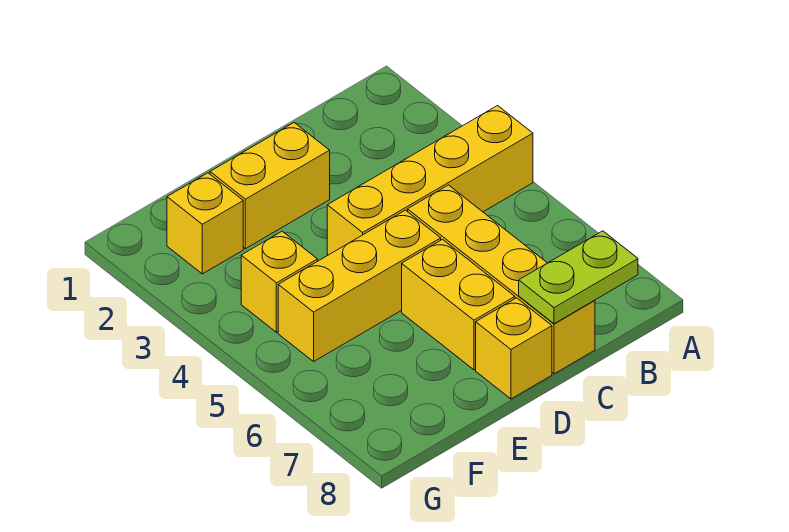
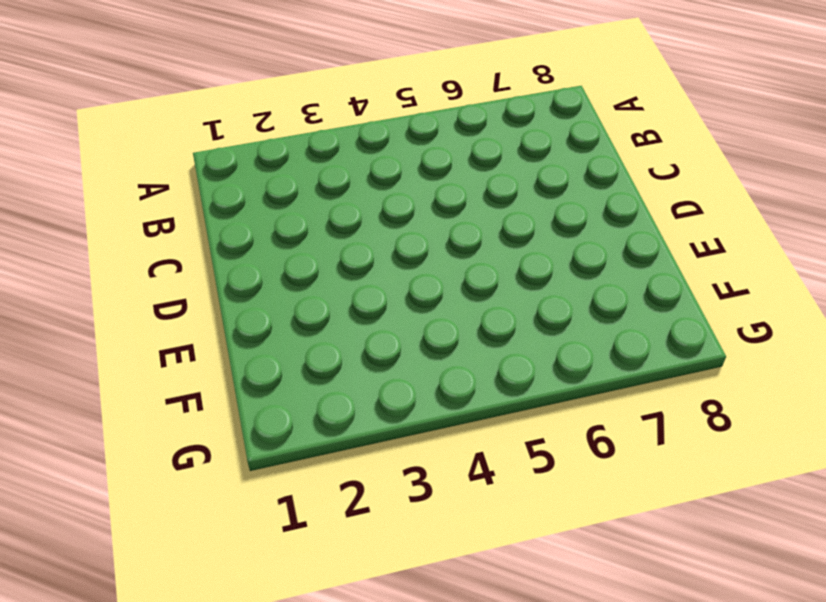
none -> yellow brick A4:D4 level 1
none -> yellow brick C5:C8 level 1

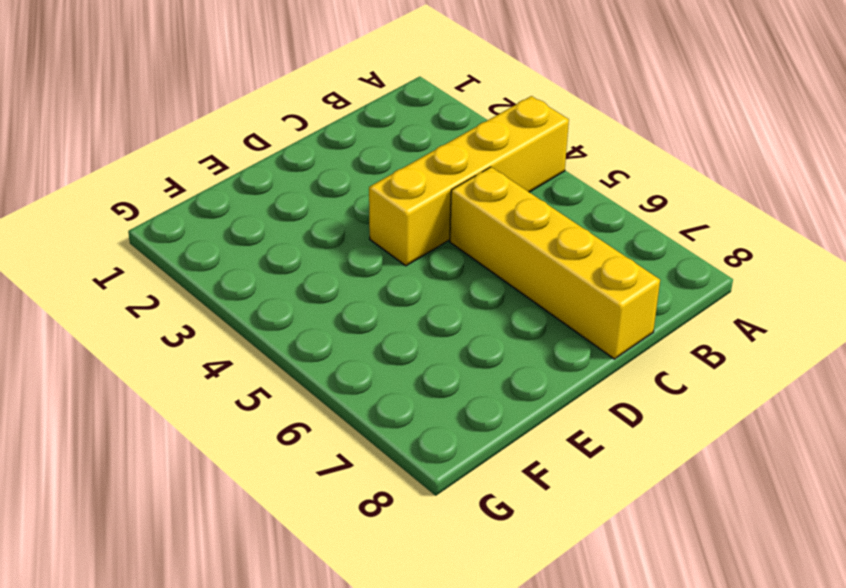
none -> yellow brick D2:E2 level 1
none -> yellow brick D5:F5 level 1

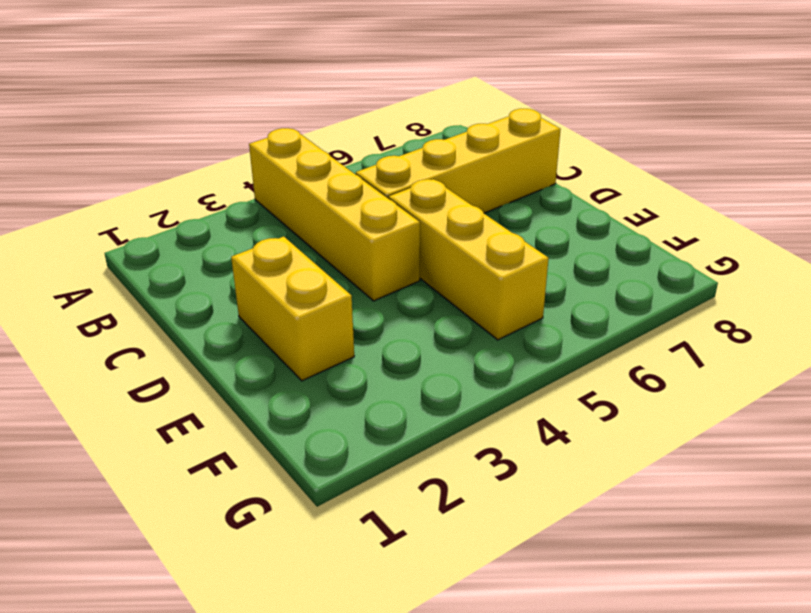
none -> yellow brick D6:D7 level 1
none -> yellow brick D8 level 1

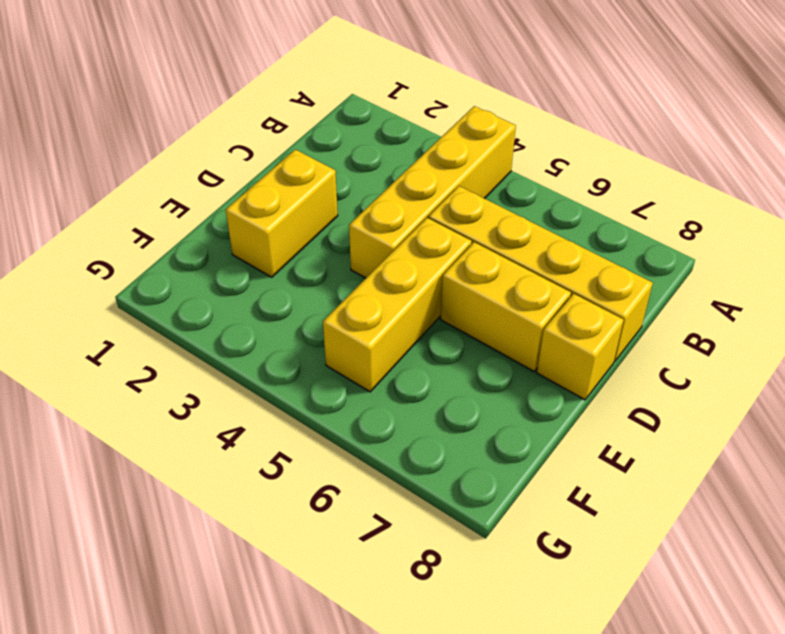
none -> yellow brick F2 level 1
none -> yellow brick F4 level 1

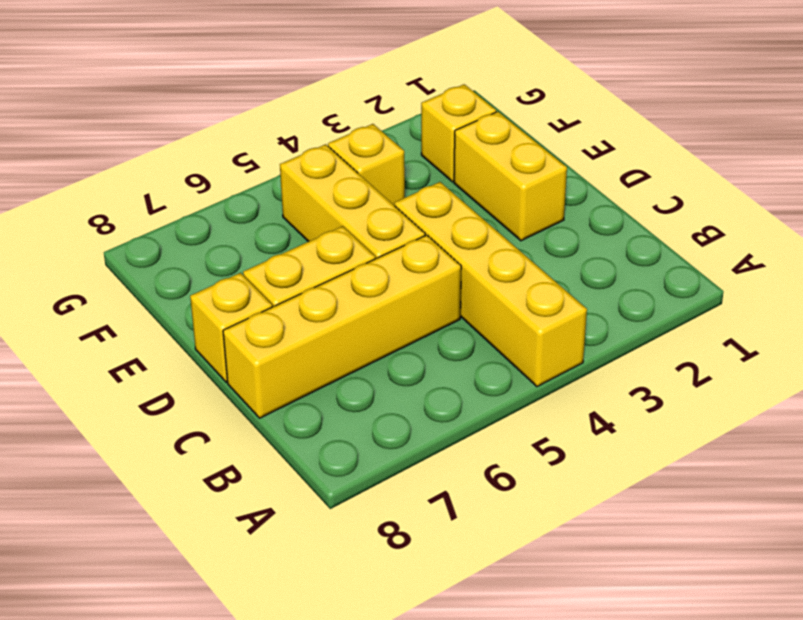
none -> lime plate B8:C8 level 2

